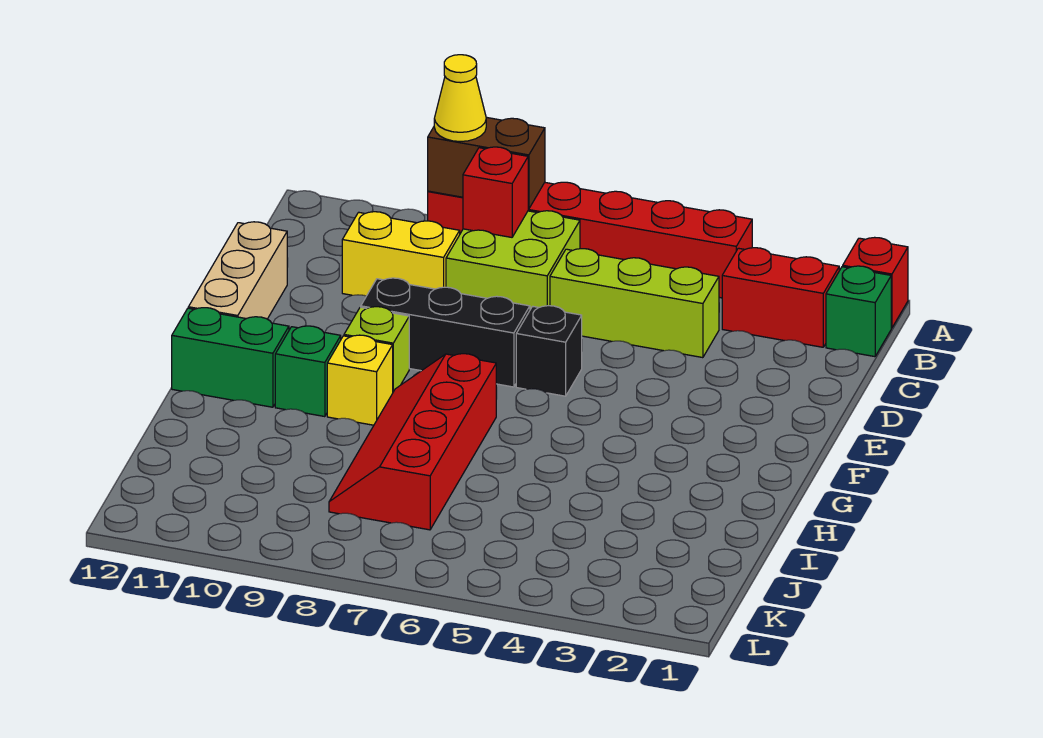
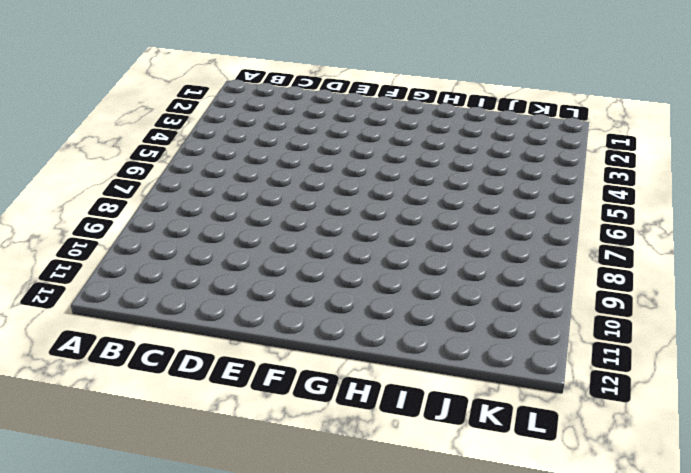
none -> red brick A1 level 1
none -> red brick A4:A9 level 1
none -> green brick B1 level 1

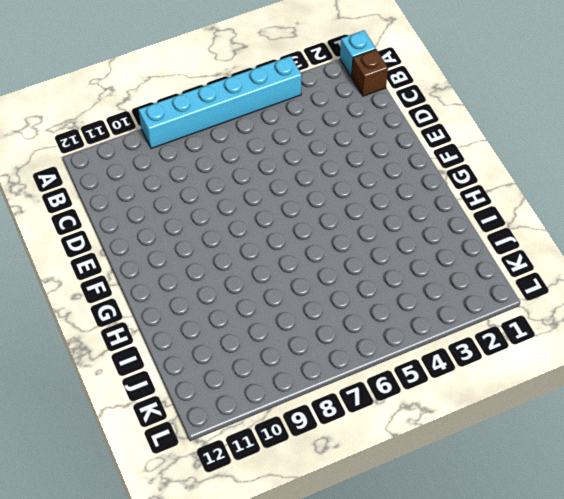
cyan brick A1 level 1 -> red brick A1 level 1
cyan brick A4:A9 level 1 -> red brick A4:A9 level 1
brown brick B1 level 1 -> green brick B1 level 1
none -> red brick B2:B3 level 1
none -> lime brick B7:C8 level 1
none -> lime brick C4:C6 level 1

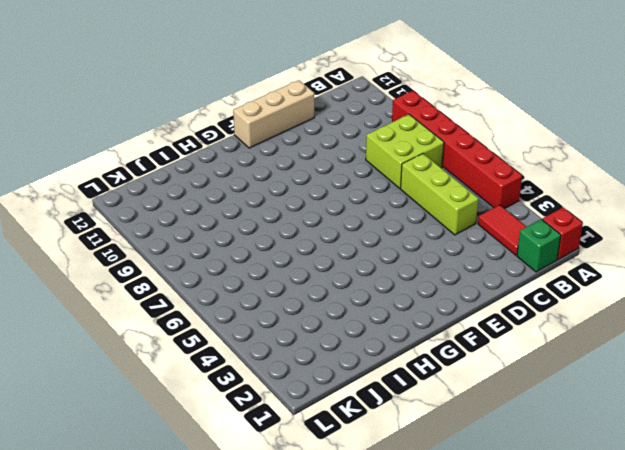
red tile B2:B3 level 1 -> red brick B2:B3 level 1
none -> yellow brick C9:C10 level 1
none -> black brick E6 level 1
none -> black brick E7:E9 level 1

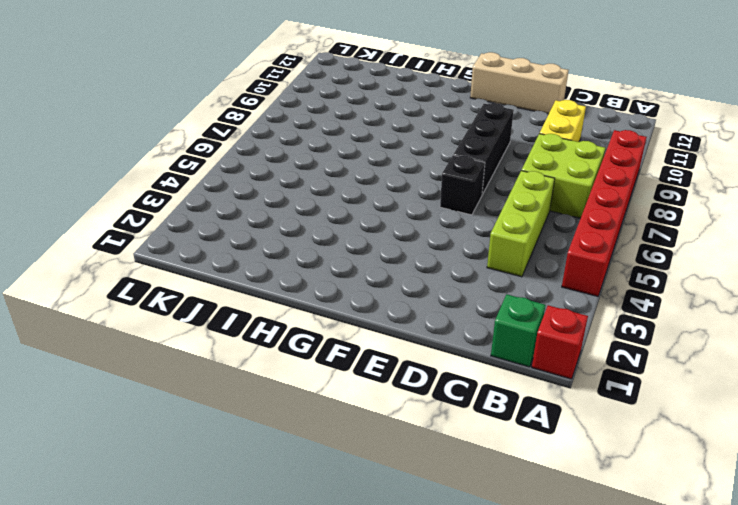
none -> red brick B2:B3 level 1
none -> lime brick F9 level 1
none -> red slope G7:J8 level 1 top 7

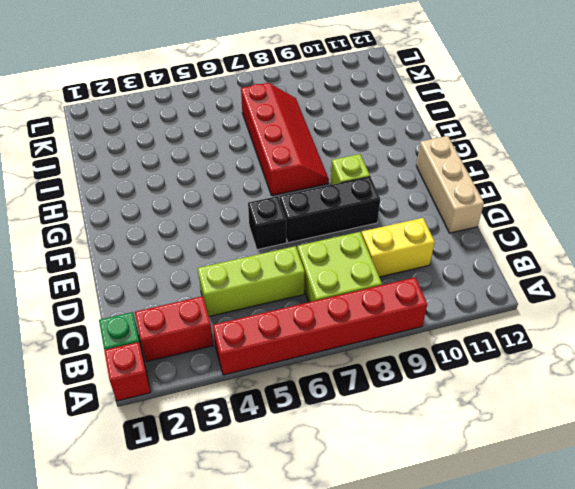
none -> yellow brick G9 level 1
none -> green brick G10 level 1
none -> green brick G11:G12 level 1

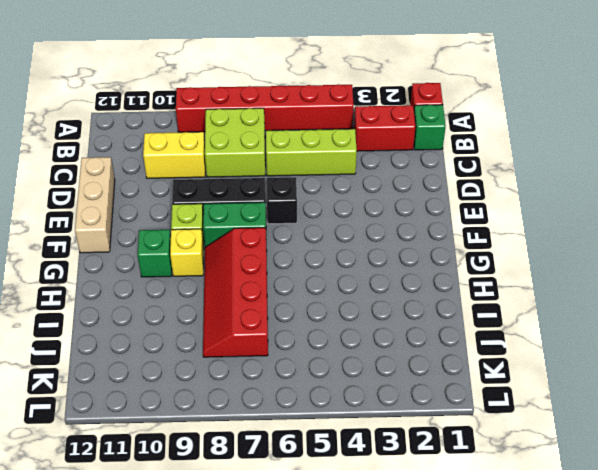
green brick F7:F8 level 1 -> green brick G11:G12 level 1
none -> brown brick A8:A9 level 2
none -> red brick B8 level 2
none -> yellow cone A9 level 3

